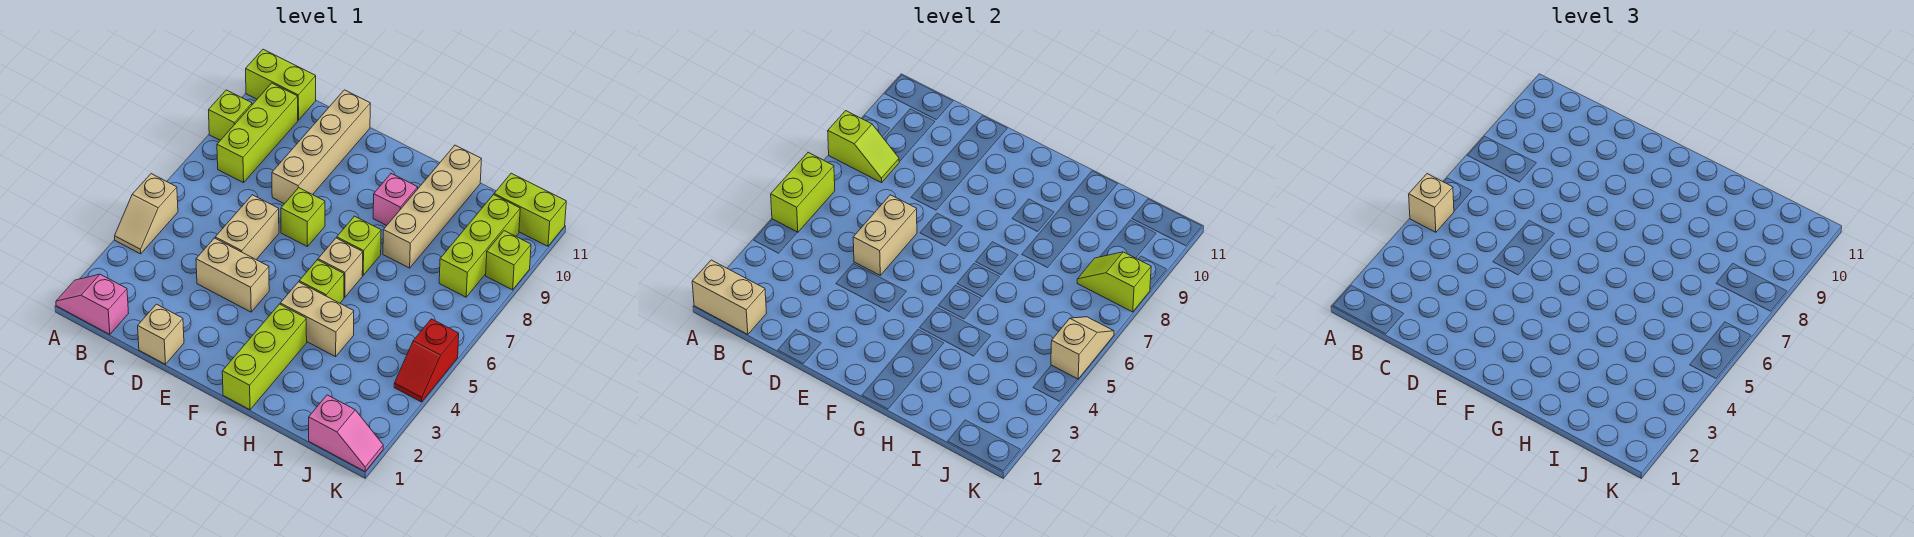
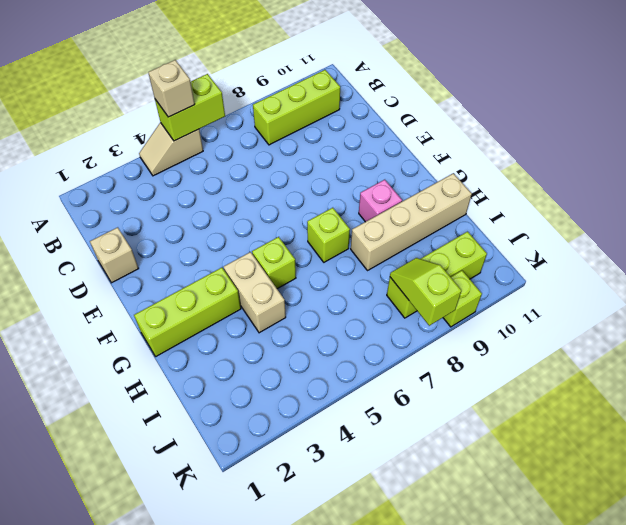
none -> pink slope A1:B1 level 1 top B
none -> lime brick A9 level 1
none -> lime brick A11:B11 level 1

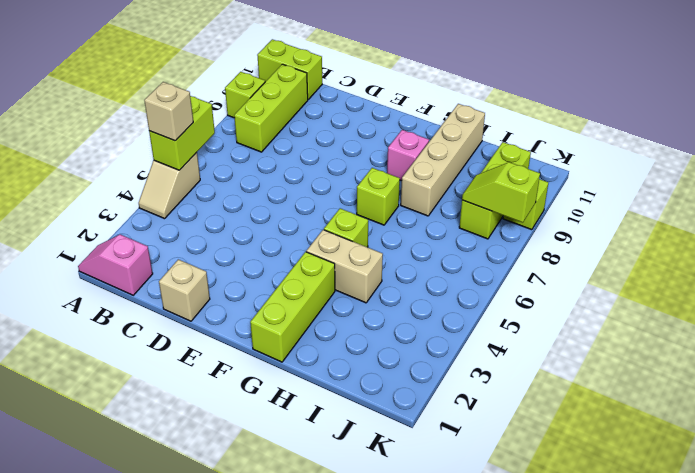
none -> tan brick D4:E4 level 1
none -> tan brick D5:D6 level 1
none -> tan brick D8:D11 level 1

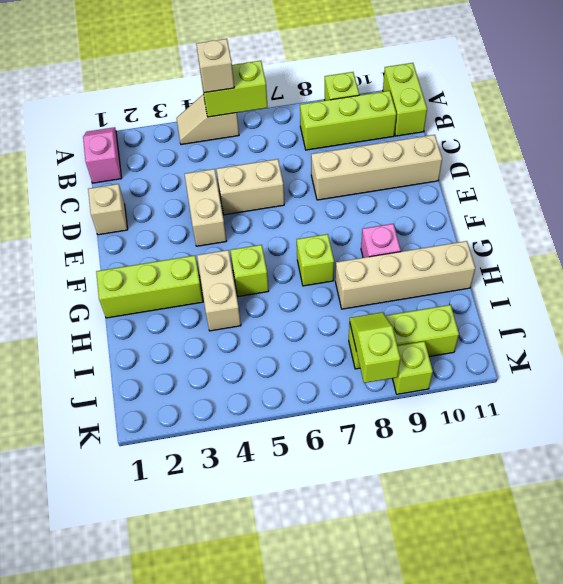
none -> lime brick E7 level 1
none -> tan brick G6 level 1
none -> pink slope J1:K1 level 1 top J

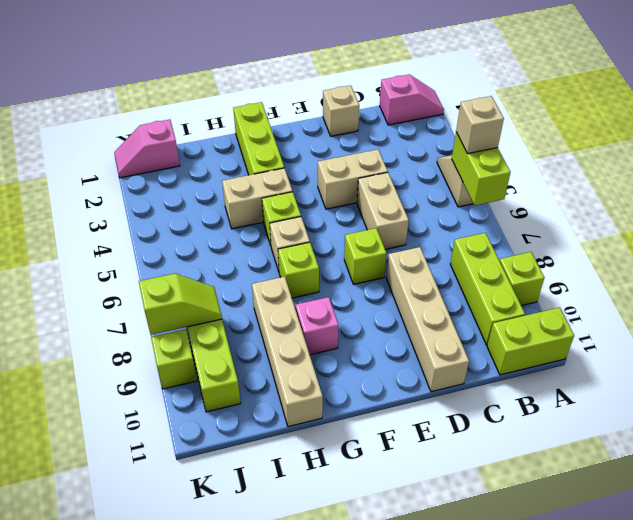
none -> lime brick J11:K11 level 1
none -> red slope K4:K5 level 1 top 5
none -> tan brick A1:B1 level 2

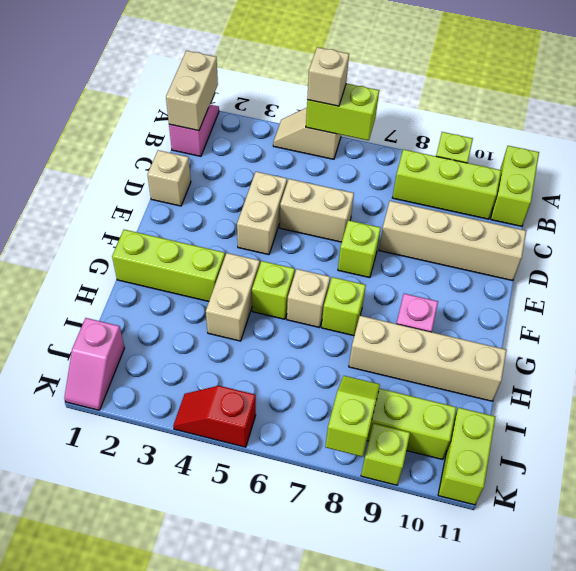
none -> lime slope A8:B8 level 2 top A
none -> tan brick D5:D6 level 2
none -> tan slope K5:K6 level 2 top 5

